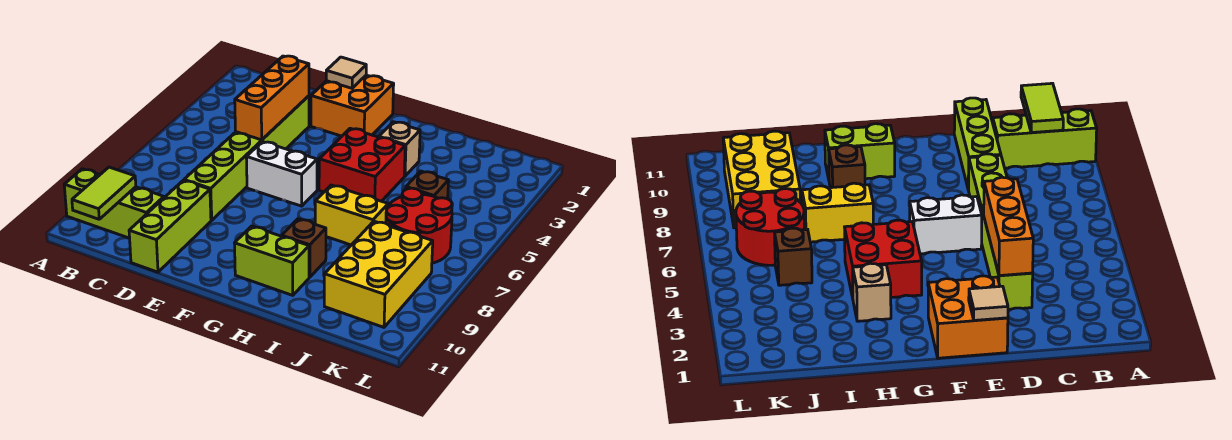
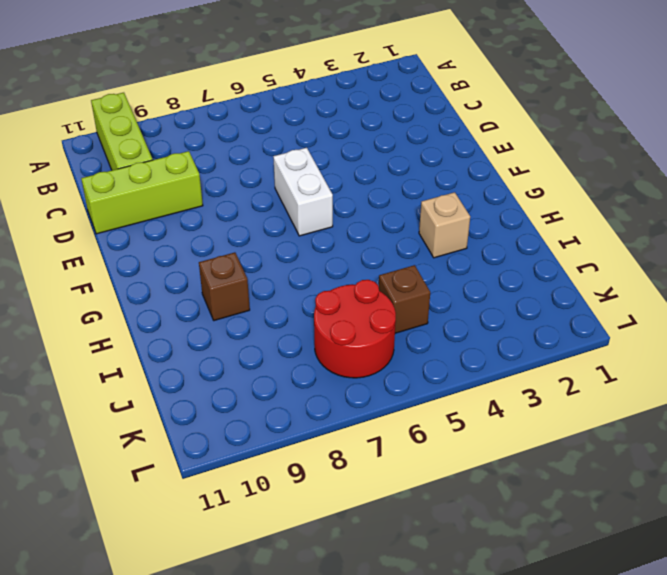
none -> lime brick D3:D8 level 1
none -> orange brick E1:F2 level 1
none -> red brick G4:H5 level 1

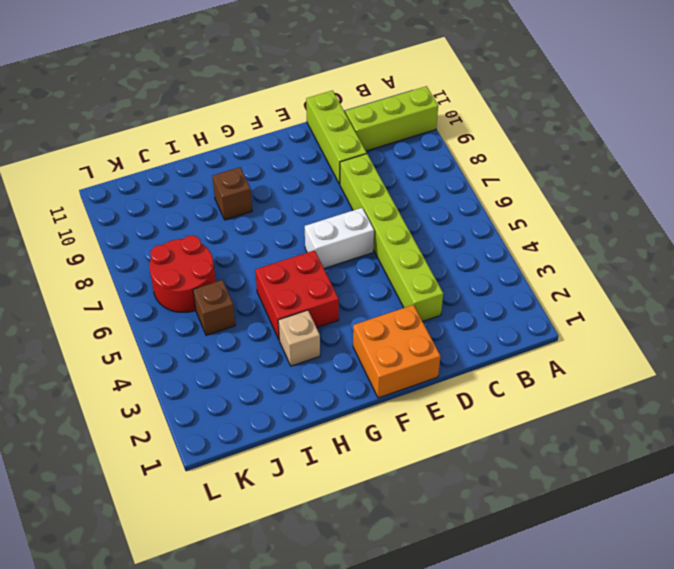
none -> lime brick G10:H10 level 1
none -> yellow brick H7:I7 level 1
none -> yellow brick J8:K10 level 1

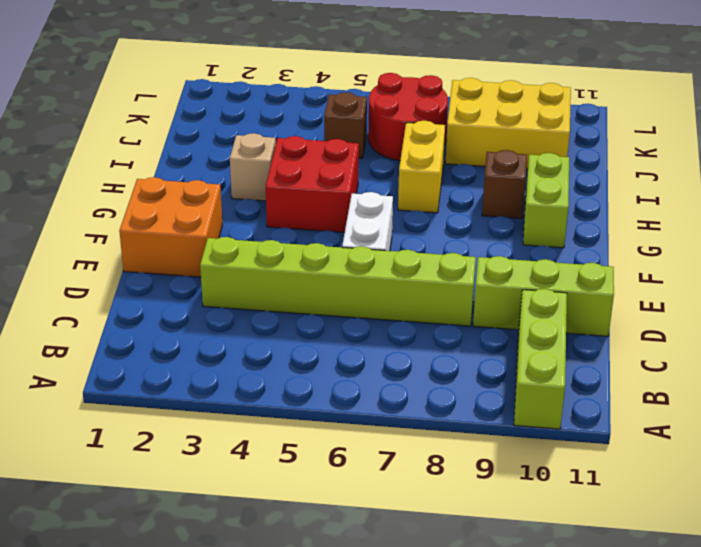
none -> lime tile B10:B11 level 2
none -> orange brick D3:D5 level 2
none -> tan tile E1 level 2

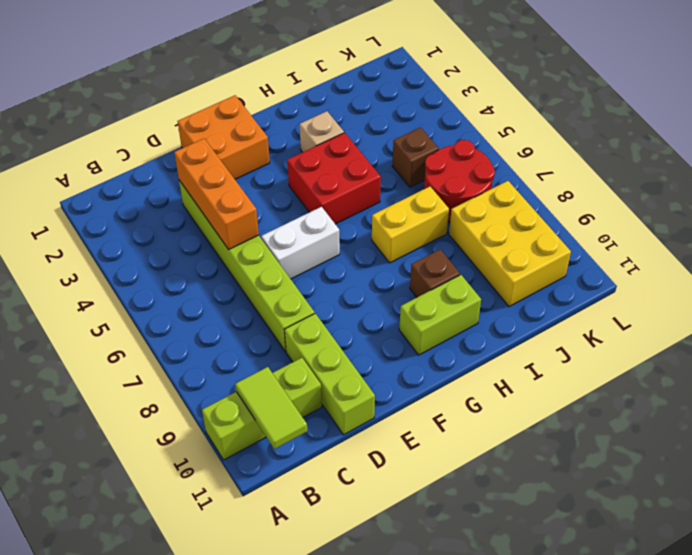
none -> tan tile E1 level 2

